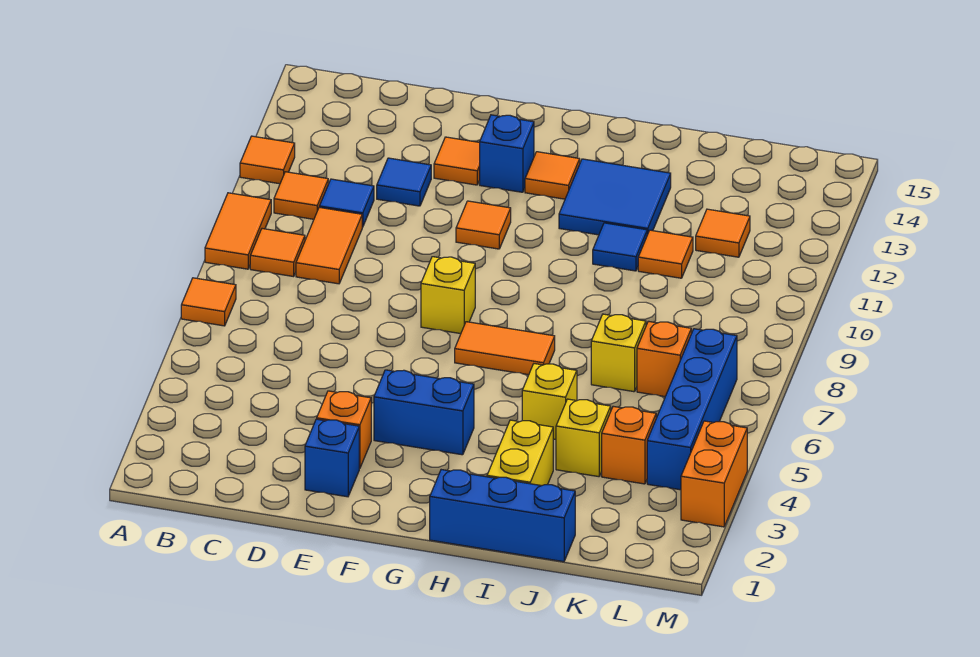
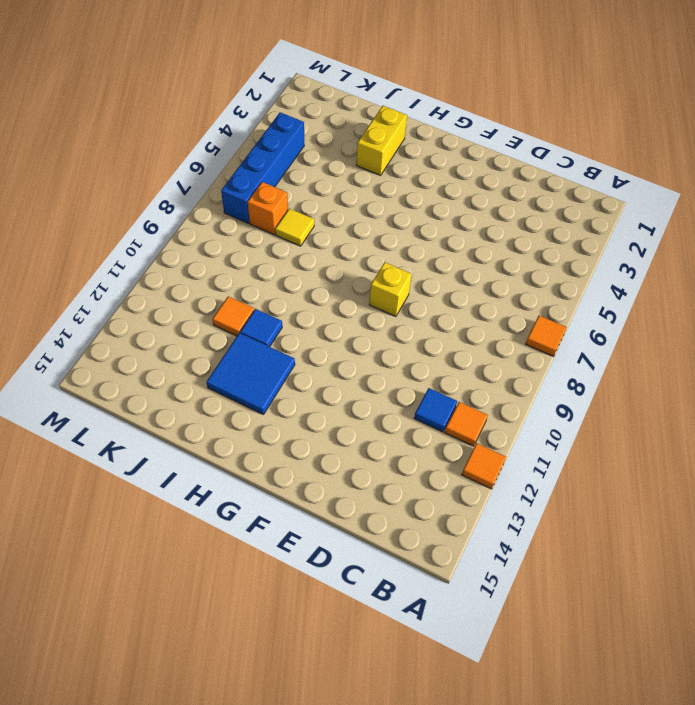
yellow tile J7 level 1 -> yellow brick J7 level 1
none -> orange tile A9:A10 level 1
none -> orange tile B9 level 1
none -> orange tile C9:C10 level 1
none -> blue tile D12 level 1

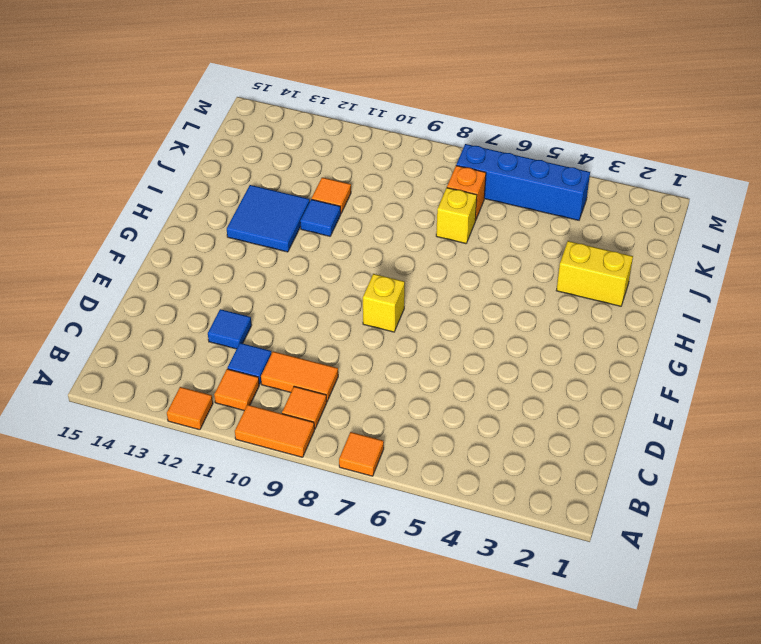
none -> blue brick E2 level 1
none -> orange brick E3 level 1
none -> orange tile E13 level 1
none -> blue brick F4:G4 level 1

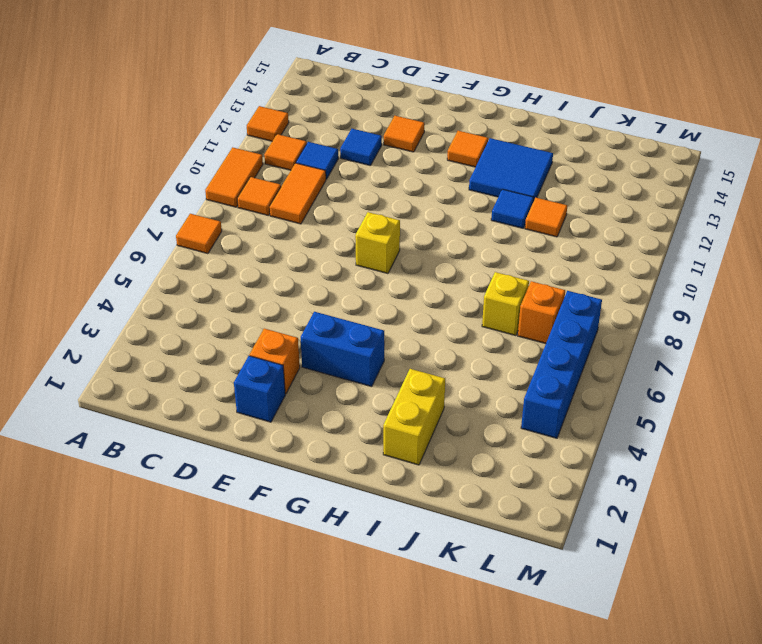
none -> orange tile F11 level 1
none -> blue brick F13 level 1
none -> orange tile G7:H7 level 1
none -> blue brick H1:J1 level 1

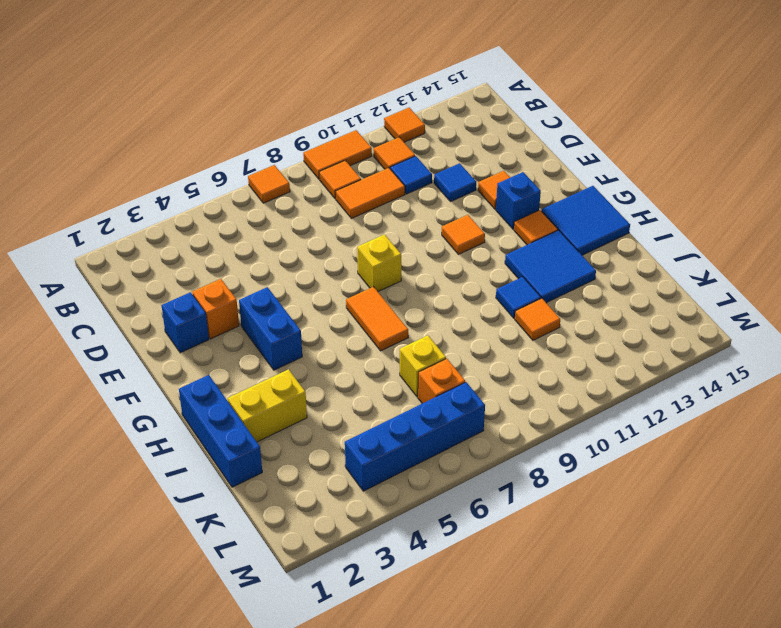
blue tile G14:H15 level 1 -> none
none -> yellow brick I5 level 1
none -> yellow brick J4 level 1
none -> orange brick K4 level 1
none -> orange tile K12 level 1

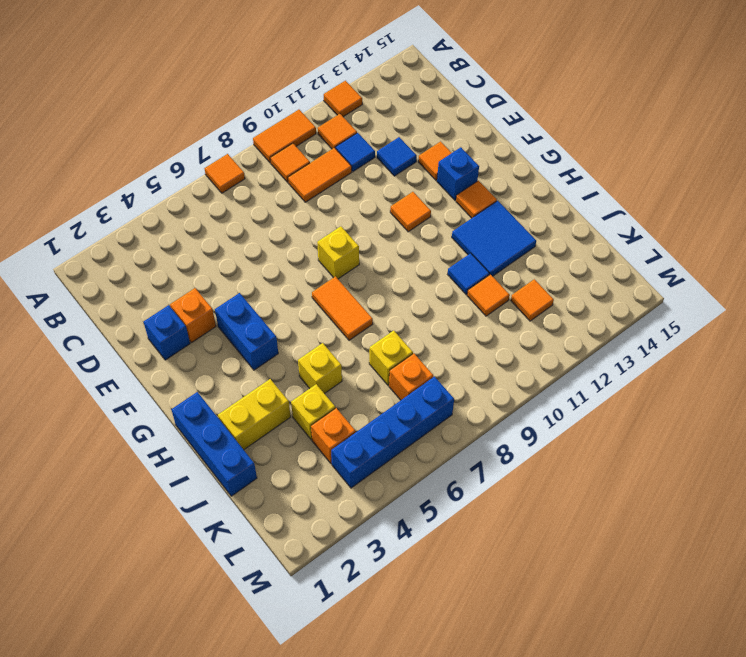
none -> orange brick M3:M4 level 1

